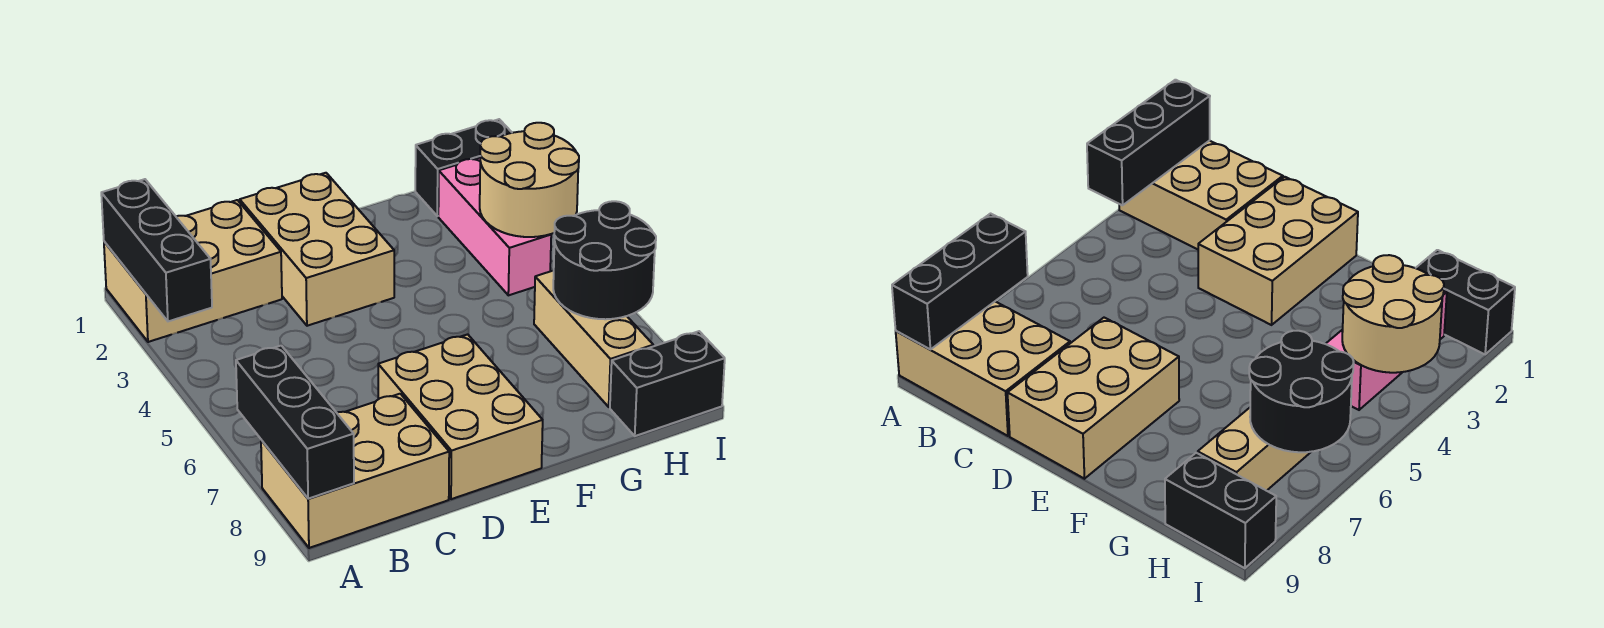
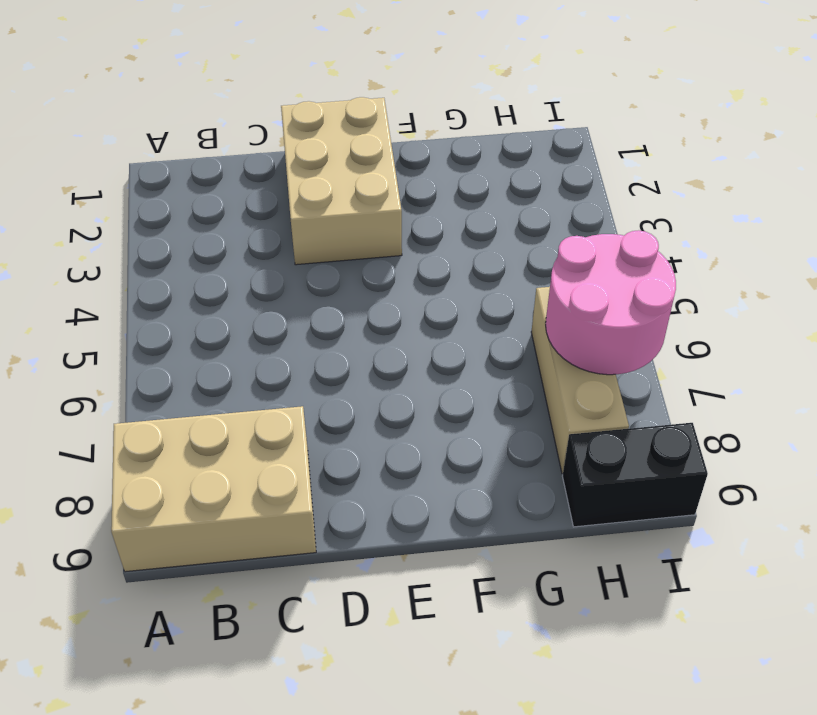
pink round brick H6:I7 level 2 -> black round brick H6:I7 level 2
none -> tan brick A1:C2 level 1
none -> tan brick D7:E9 level 1
none -> black brick H1:I1 level 1

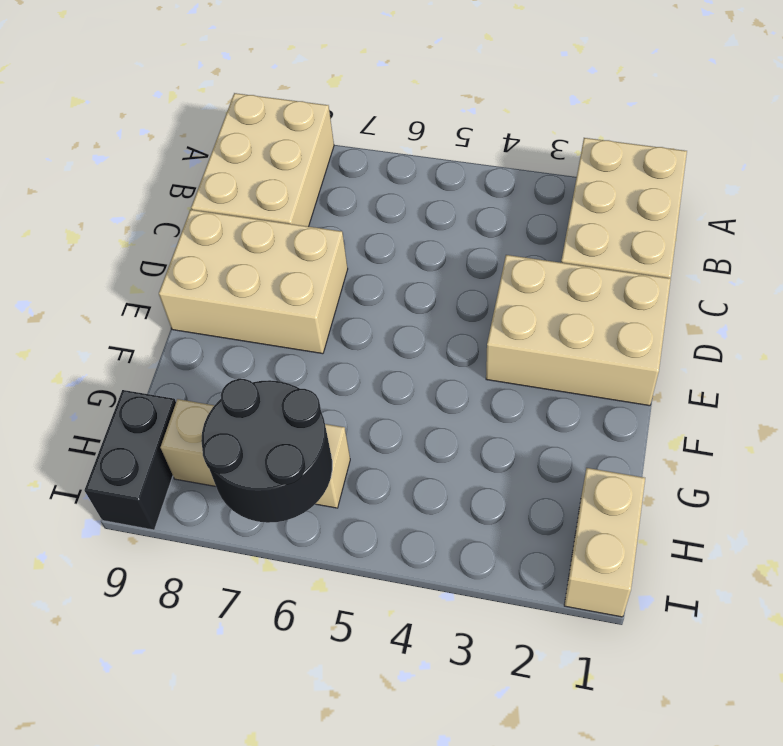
tan brick H1:I1 level 1 -> black brick H1:I1 level 1
none -> pink brick H2:H4 level 1
none -> black brick A1:A3 level 2
none -> black brick A7:A9 level 2

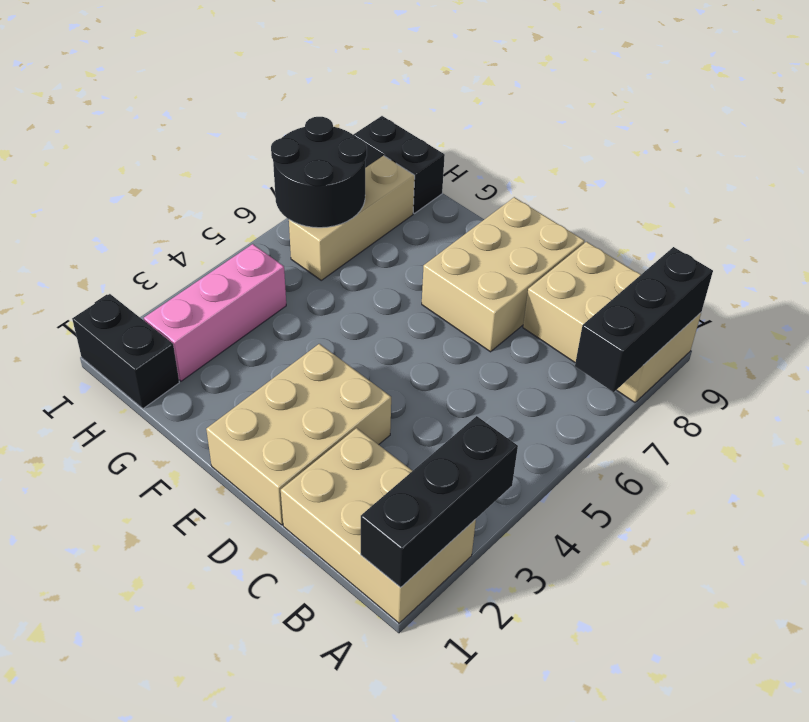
none -> tan round brick H3:I4 level 2

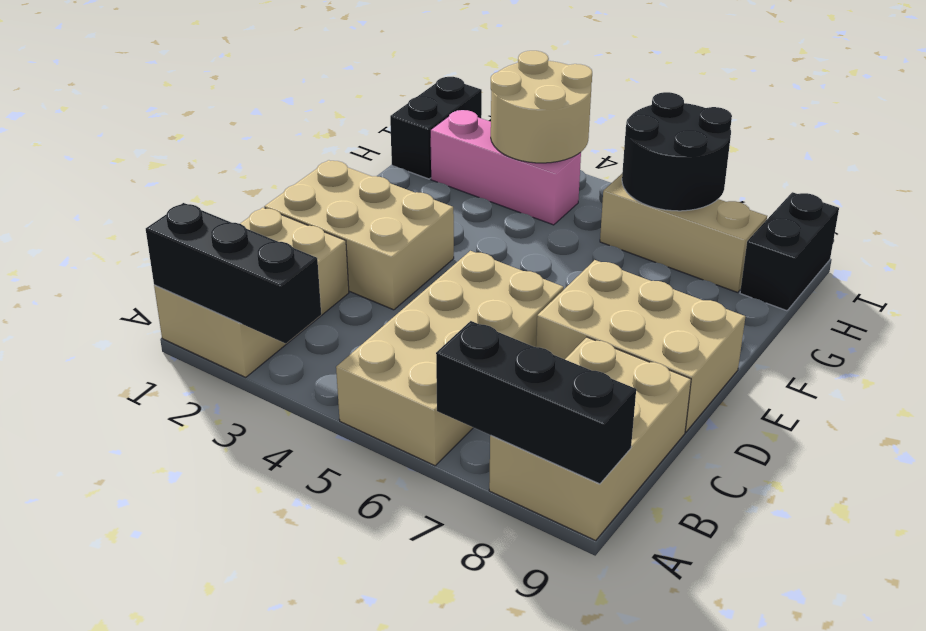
tan brick A5:D6 level 1 -> none

